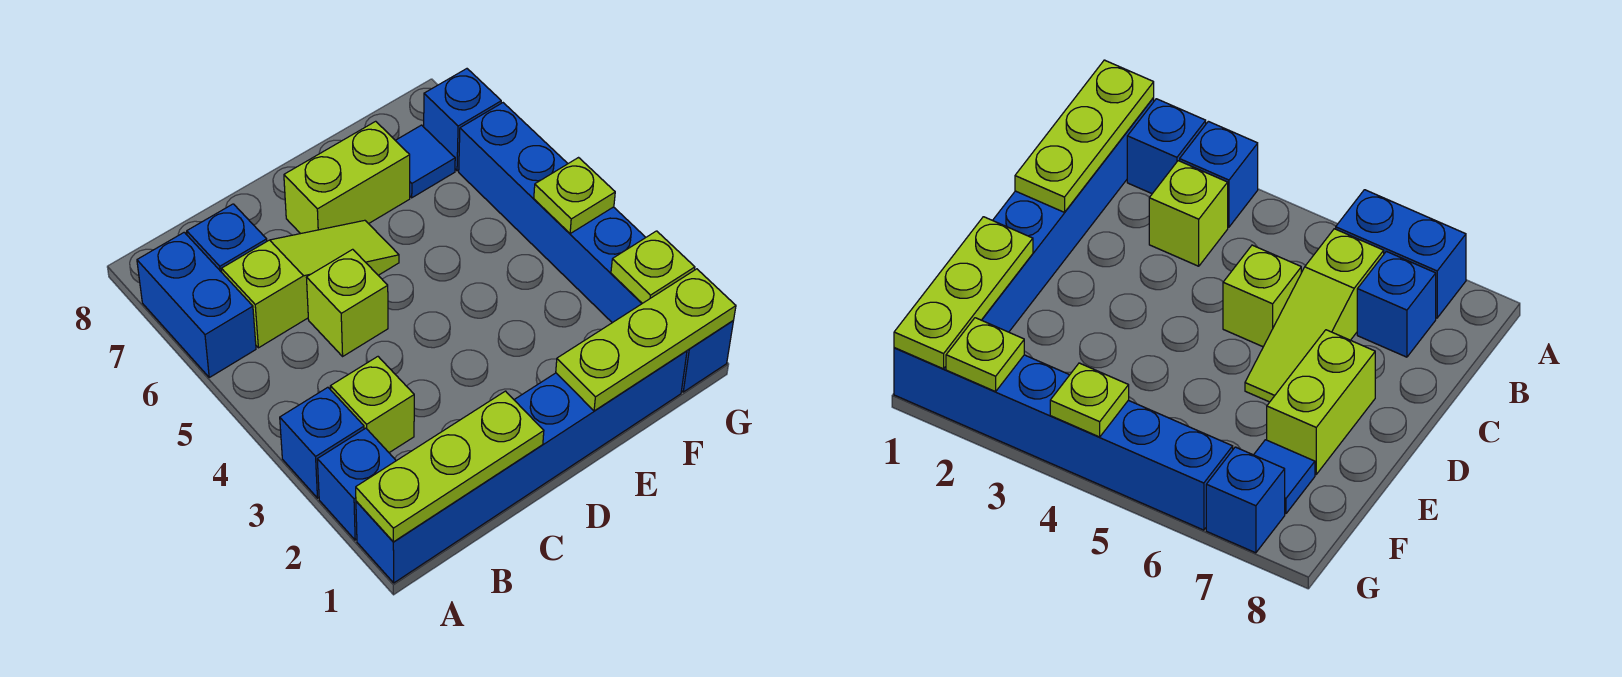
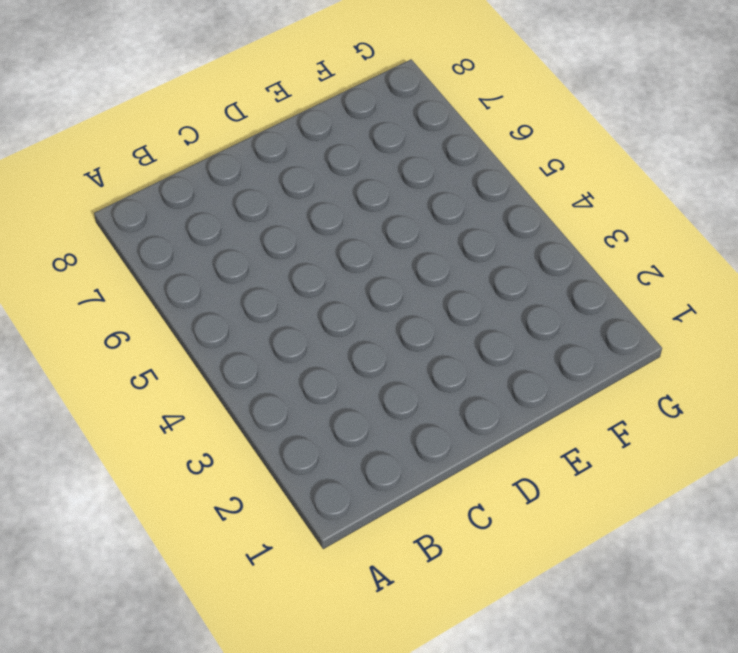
none -> blue brick A1:F1 level 1
none -> blue brick A2 level 1
none -> blue brick A3 level 1

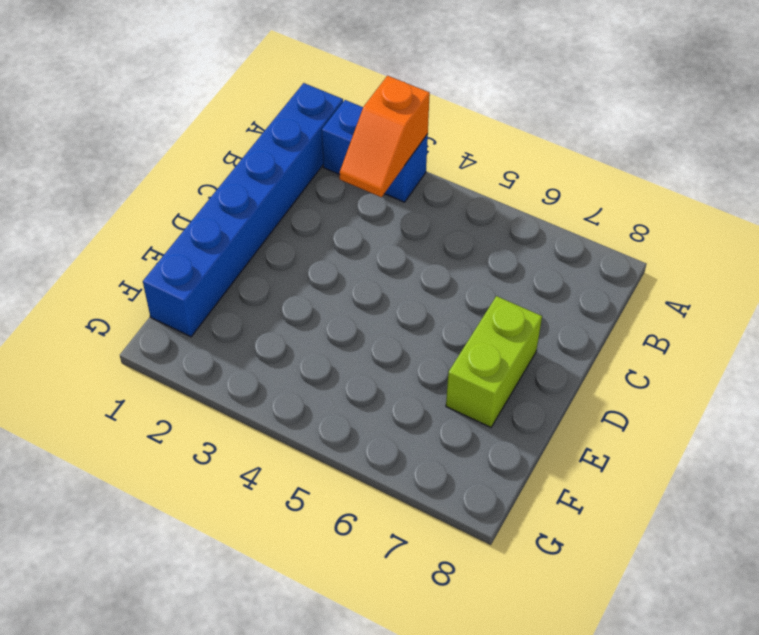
orange slope A3:B3 level 2 top A -> none
none -> blue brick A6:A7 level 1
none -> lime brick B3 level 1
none -> lime slope B6:D6 level 1 top B

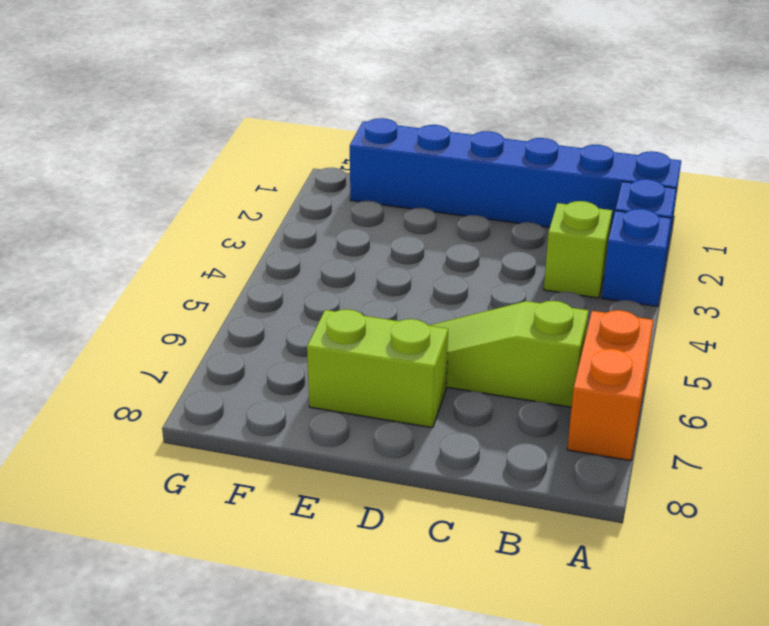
orange brick A6:A7 level 1 -> blue brick A6:A7 level 1
none -> blue brick B7 level 1
none -> lime brick C5 level 1
none -> blue tile F7 level 1

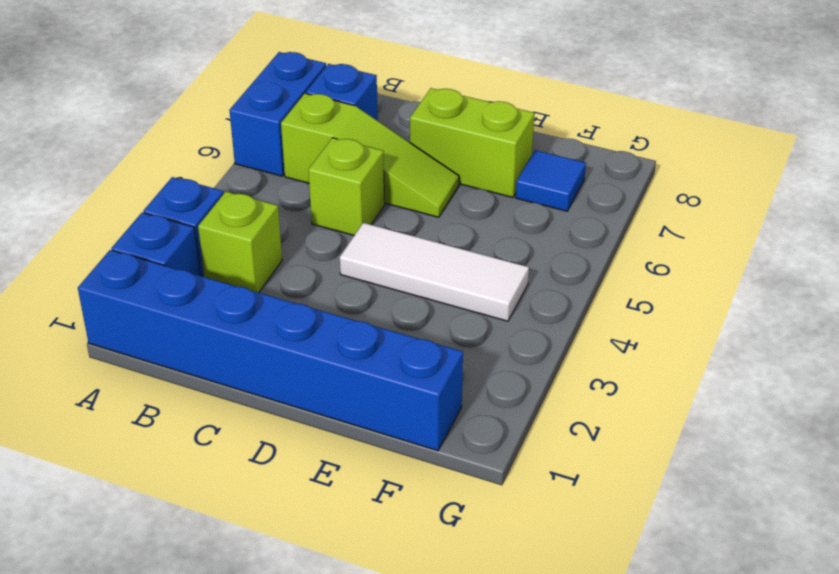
white tile D4:F4 level 1 -> none
none -> blue brick G1:G6 level 1
none -> blue brick G7 level 1
none -> lime plate A1:C1 level 2

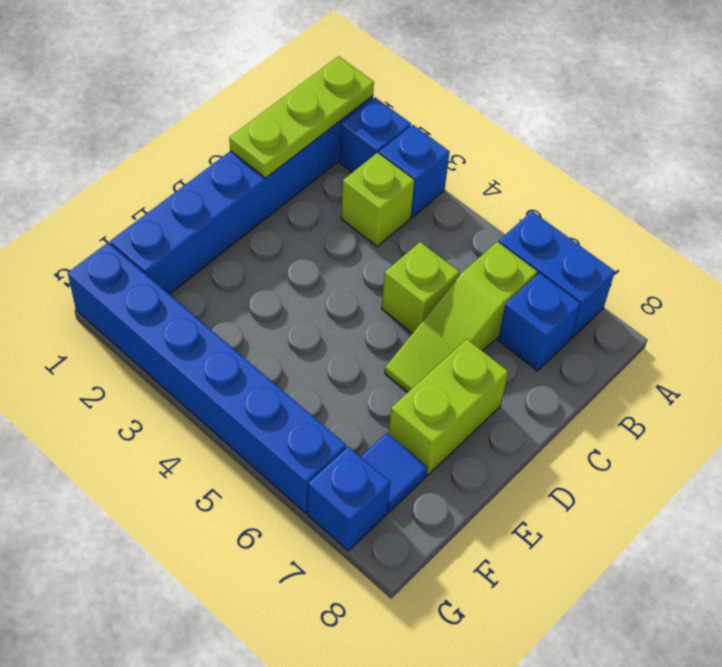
none -> lime plate E1:G1 level 2
none -> lime plate G2 level 2
none -> lime plate G4 level 2

